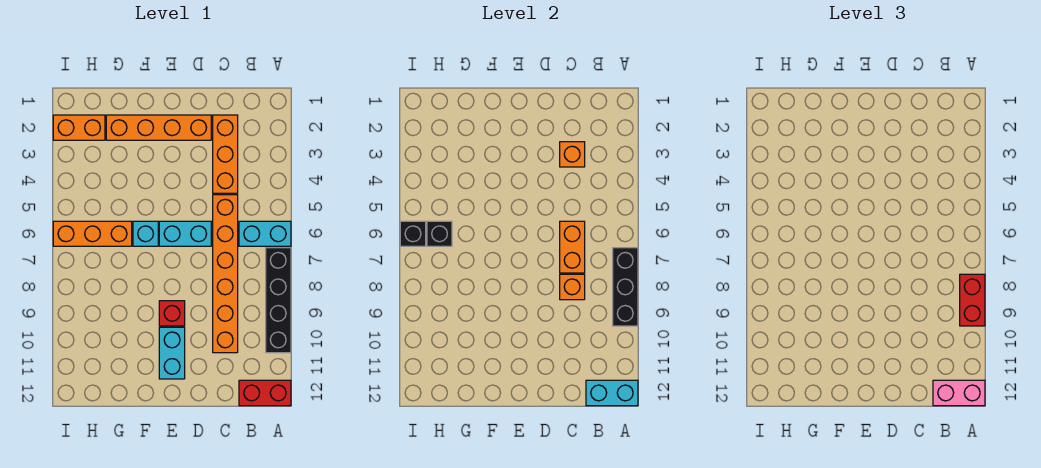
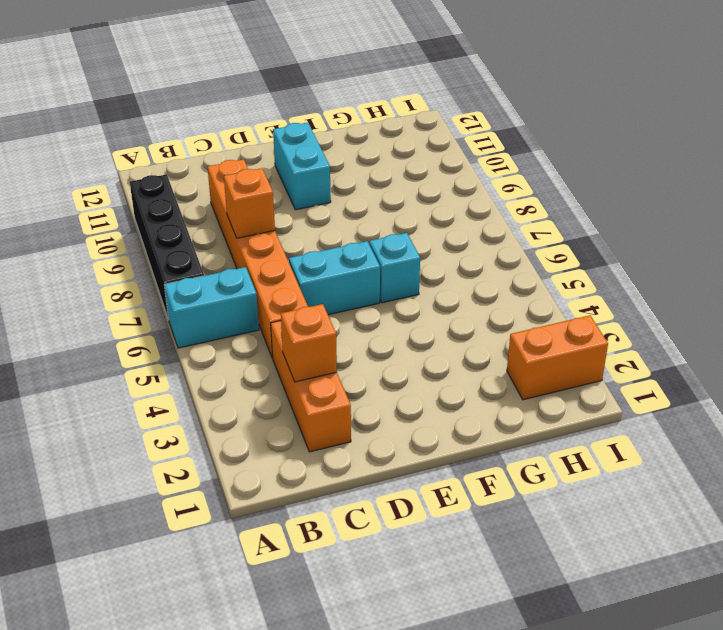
none -> red brick A12:B12 level 1
none -> orange brick D2:G2 level 1
none -> red brick E9 level 1

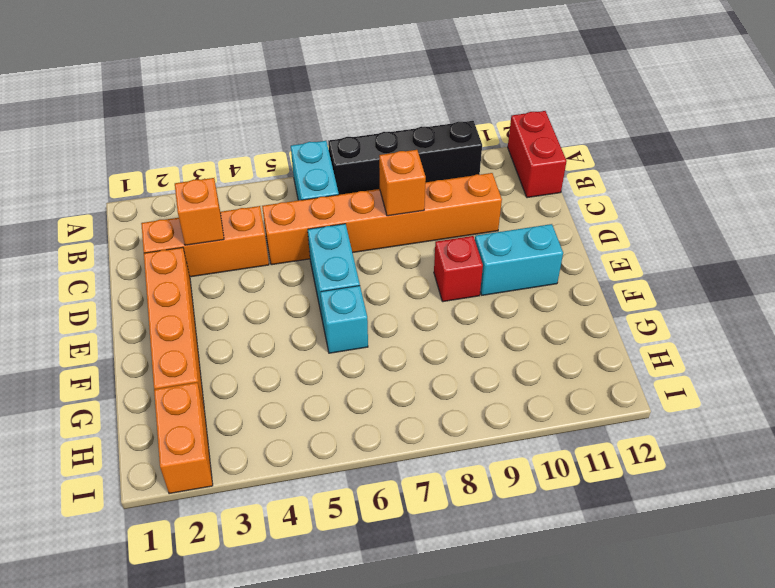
none -> orange brick G6:I6 level 1
none -> black brick A7:A9 level 2
none -> cyan brick A12:B12 level 2

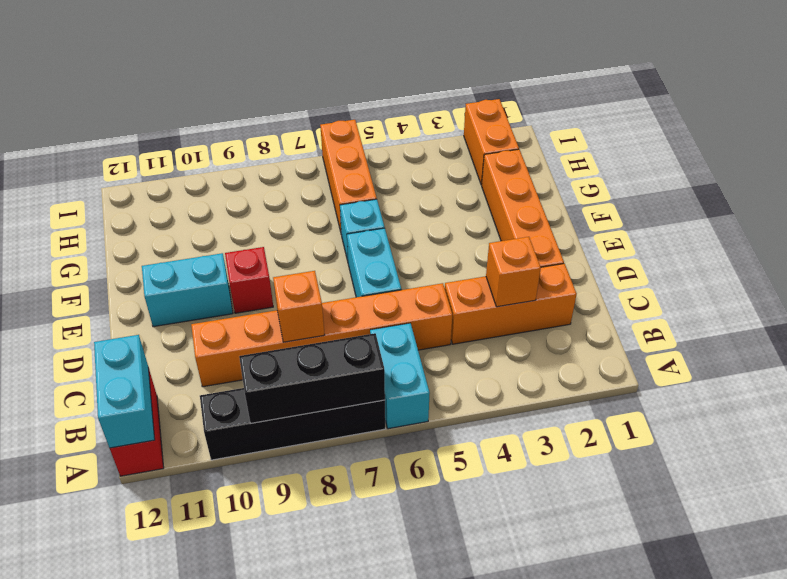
none -> orange brick C6:C7 level 2
none -> black brick H6 level 2
none -> black brick I6 level 2

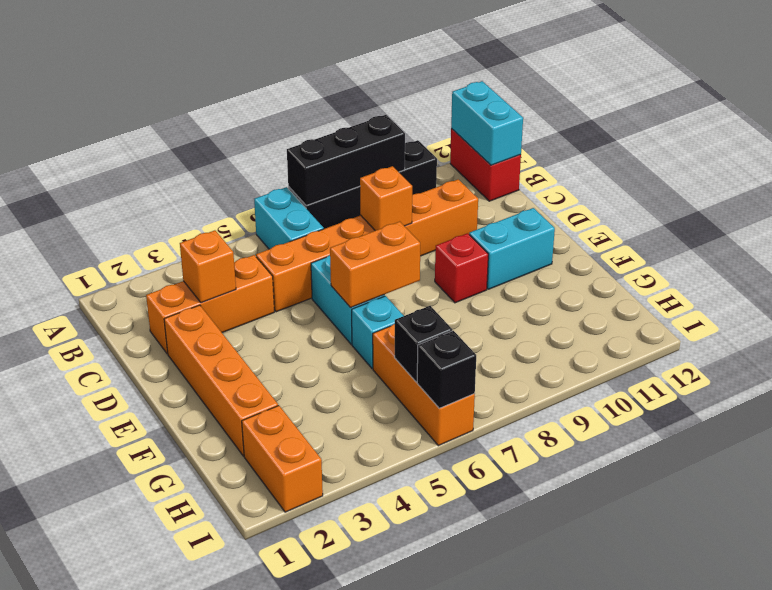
orange brick E6:E7 level 2 -> orange brick C6:C7 level 2
none -> red brick A8:A9 level 3
none -> pink brick A12:B12 level 3

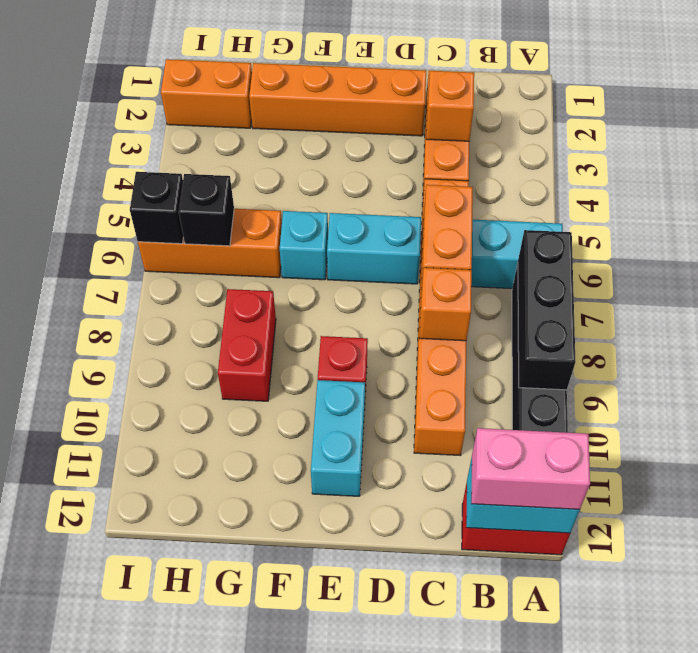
red brick G8:G9 level 1 -> red brick A8:A9 level 3

